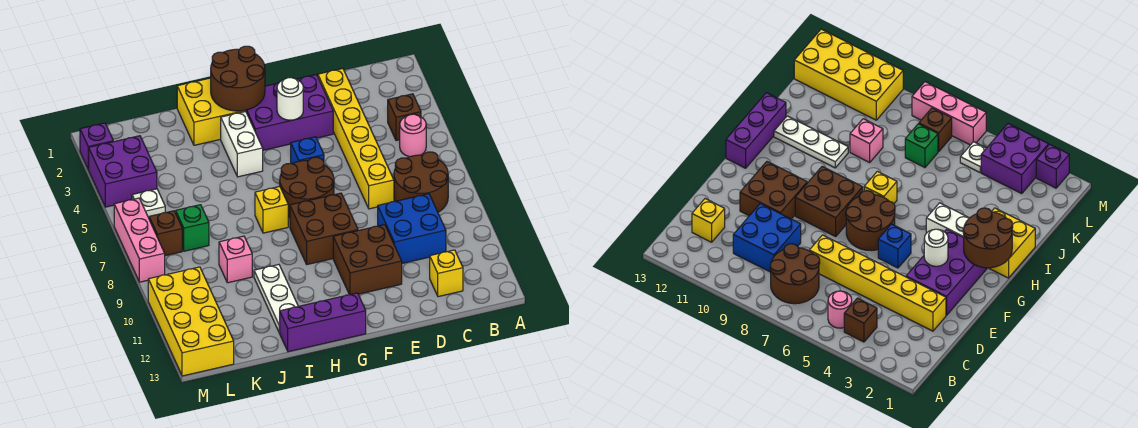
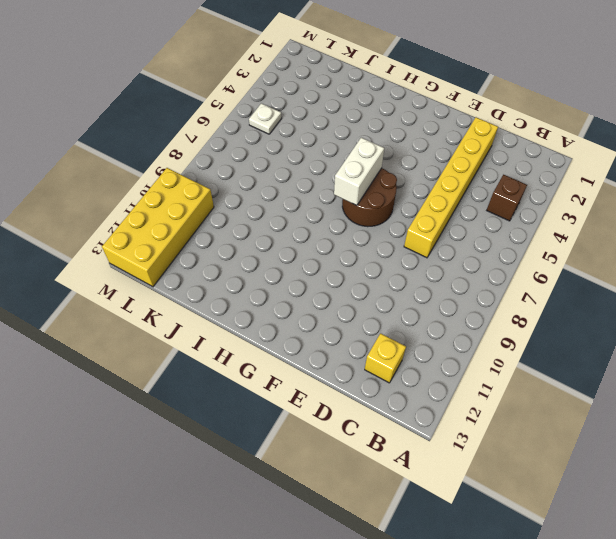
white brick G6:G7 level 2 -> white brick H3:H4 level 1
none -> pink round brick B5 level 1
none -> brown round brick B7:C8 level 1
none -> blue brick C9:D10 level 1

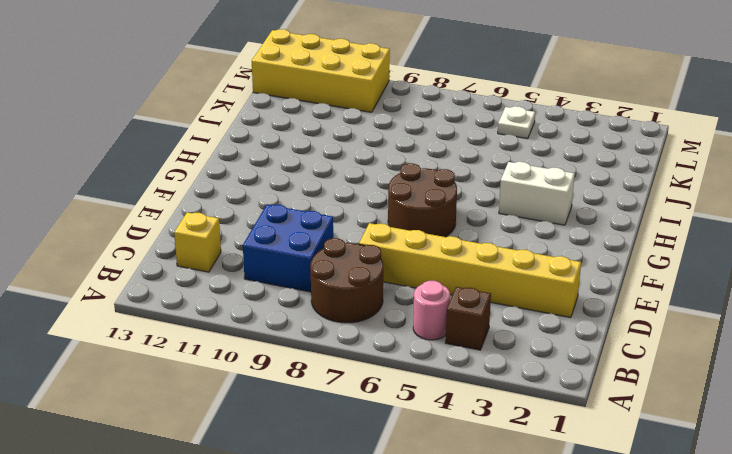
none -> purple brick E2:G3 level 1
none -> brown brick E10:F11 level 1
none -> blue brick F5 level 1

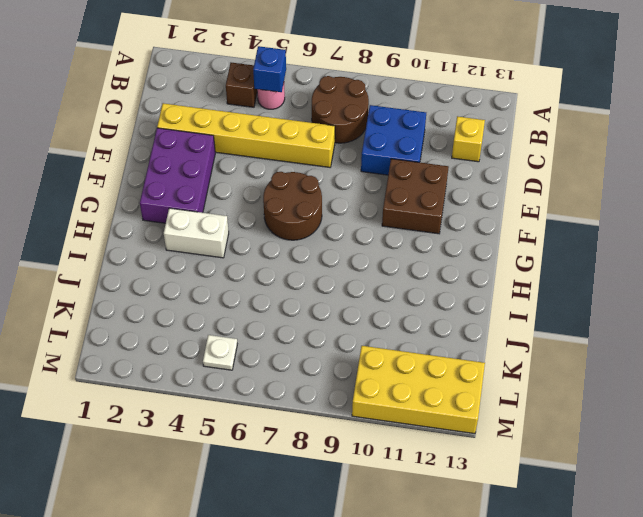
blue brick B5 level 2 -> blue brick F5 level 1
none -> brown brick F8:G9 level 1
none -> purple brick G13:I13 level 1
none -> yellow brick H1:I2 level 1

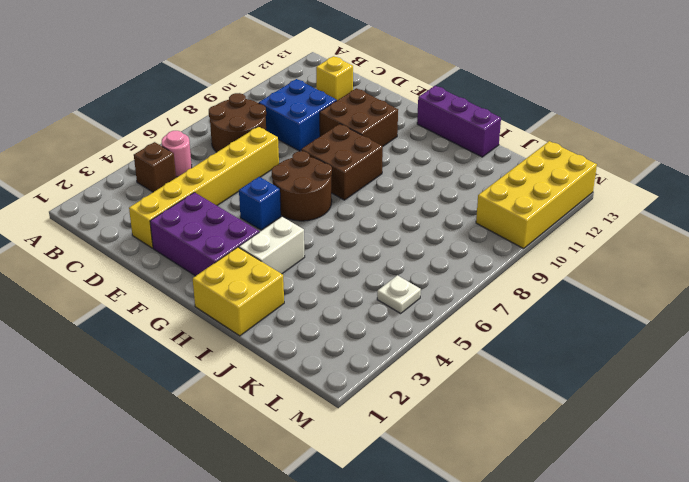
none -> yellow brick H7 level 1
none -> white plate I10:I12 level 1
none -> pink brick J9 level 1

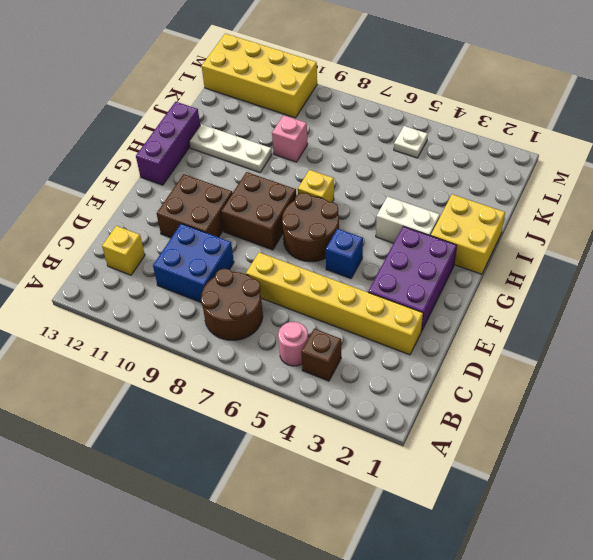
none -> green brick K7 level 1
none -> purple brick L3:M4 level 1
none -> brown brick L7 level 1

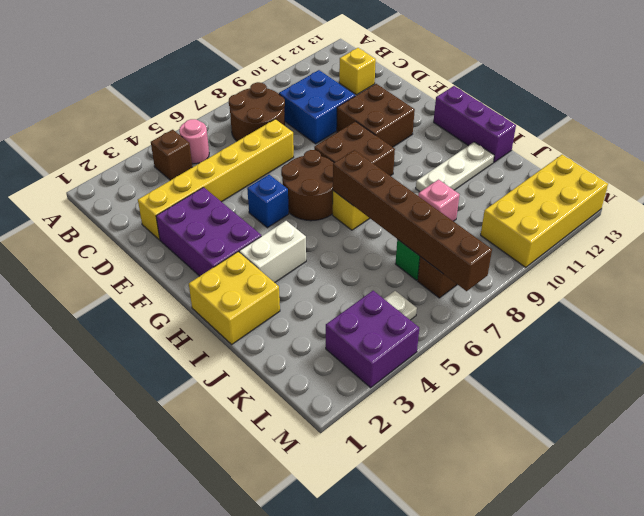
brown brick H7:M7 level 2 -> none
none -> purple brick M2 level 1
none -> pink brick M6:M8 level 1
none -> white round brick F3 level 2

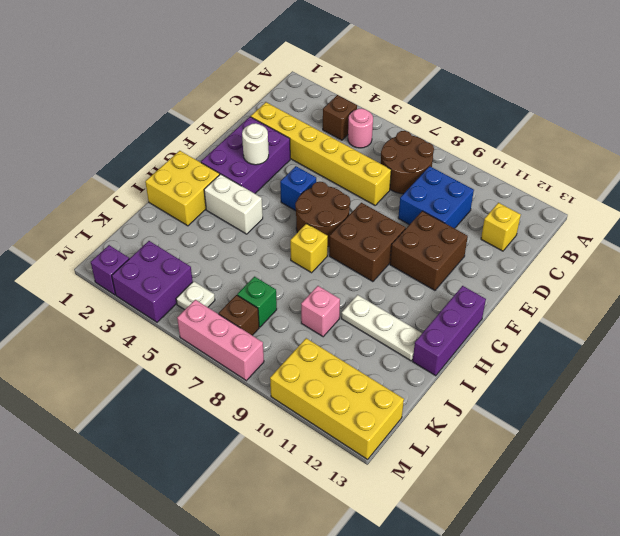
none -> brown round brick G1:H2 level 2

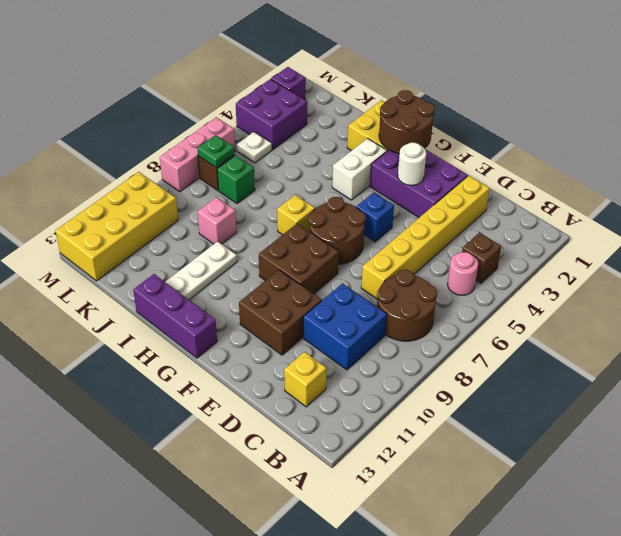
green plate L7 level 2 -> none

